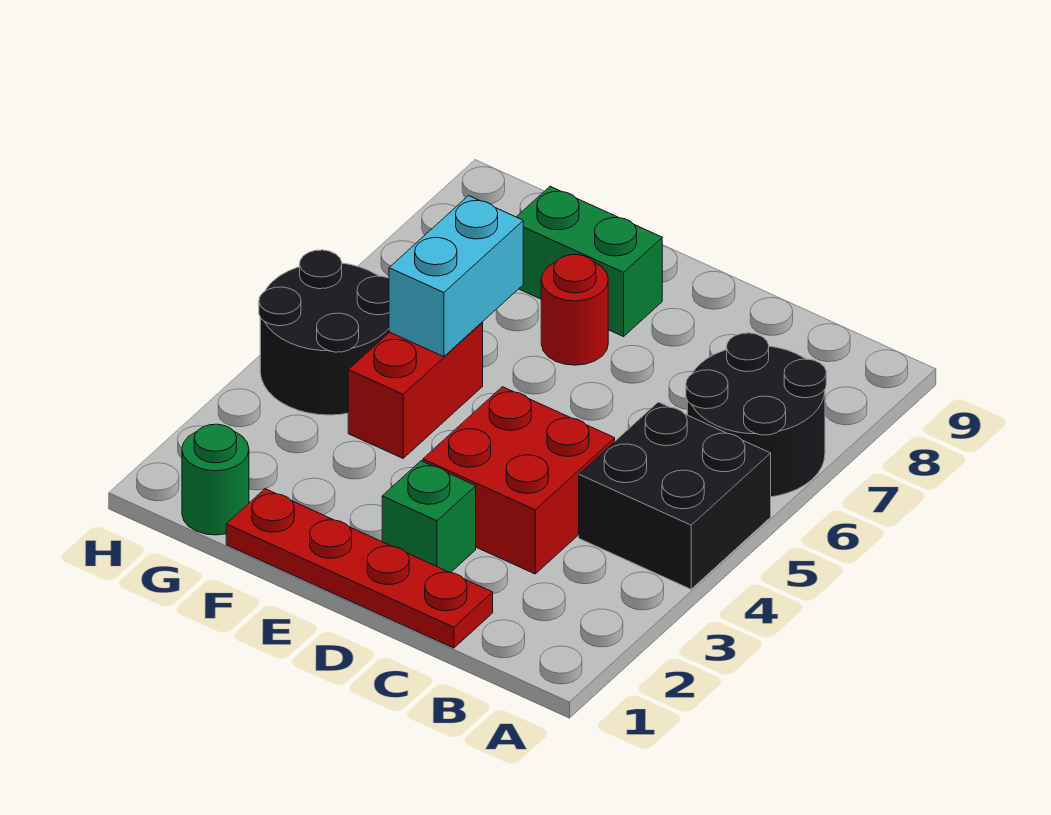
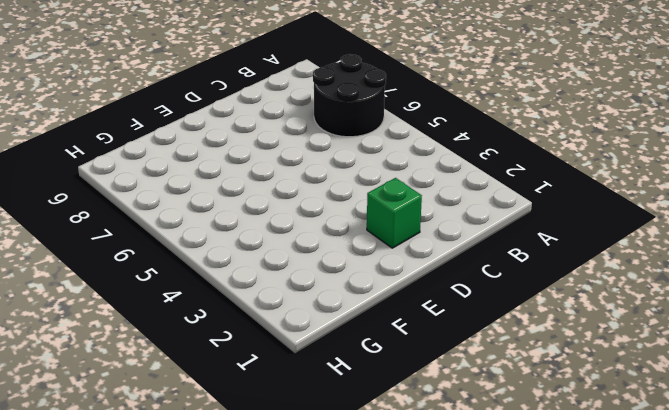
none -> black brick A4:B5 level 1
none -> red plate C1:F1 level 1

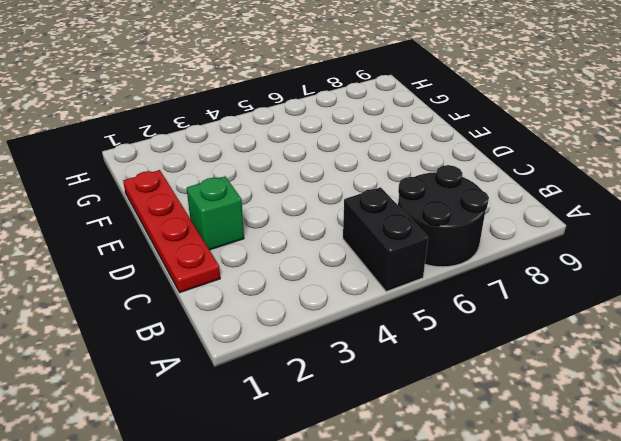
black brick A5:B5 level 1 -> black brick A4:B5 level 1
none -> red brick C3:D4 level 1
none -> red round brick E7 level 1

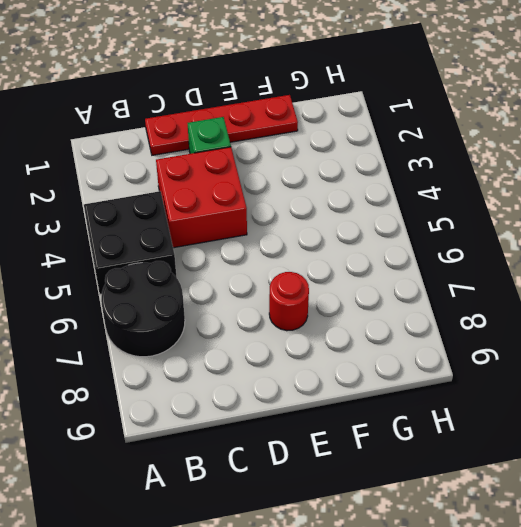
none -> green brick E8:F8 level 1
none -> red brick F4:F5 level 1

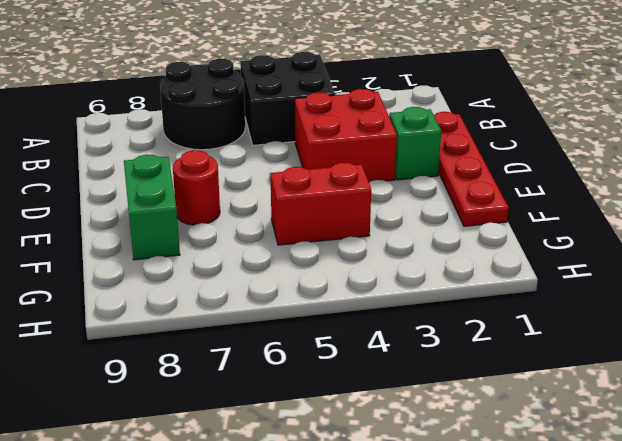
none -> green round brick G1 level 1
none -> black round brick G4:H5 level 1

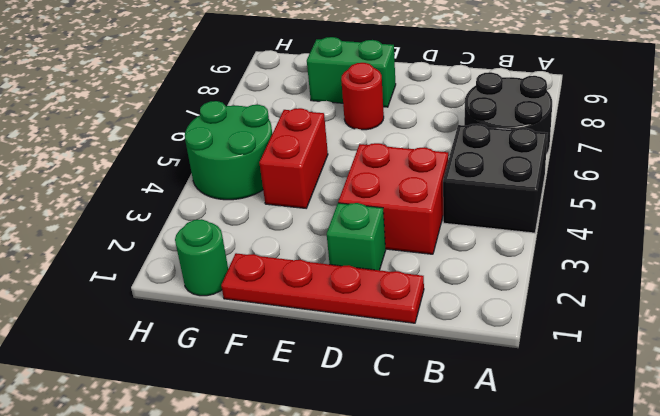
green round brick G4:H5 level 1 -> black round brick G4:H5 level 1
none -> cyan brick F5:F6 level 2

